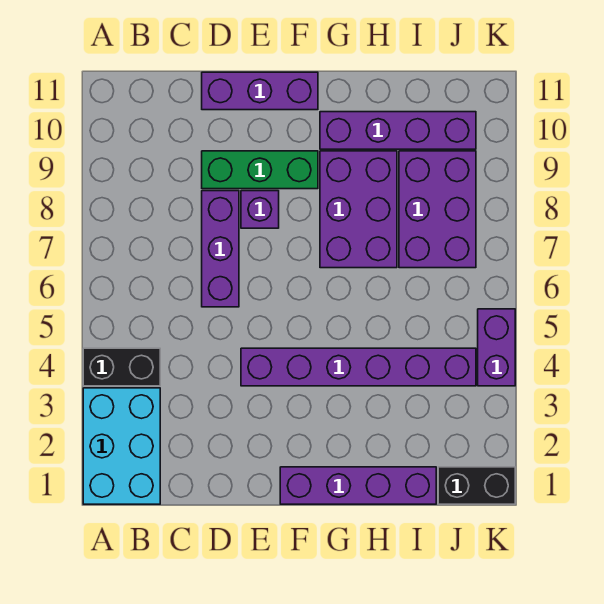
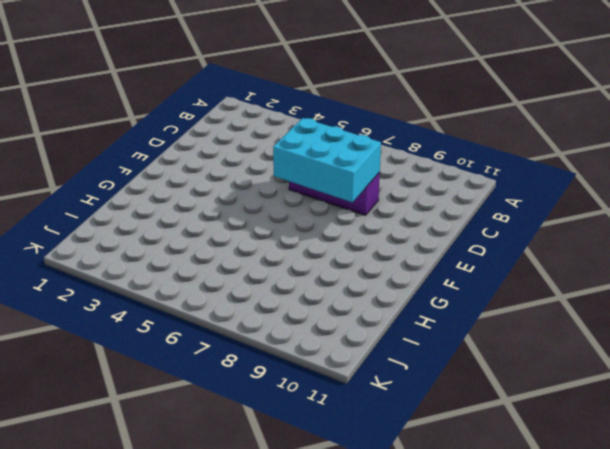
cyan brick D6:E8 level 2 -> cyan brick A1:B3 level 1
none -> black brick A4:B4 level 1
none -> green brick D9:F9 level 1
none -> purple brick D11:F11 level 1

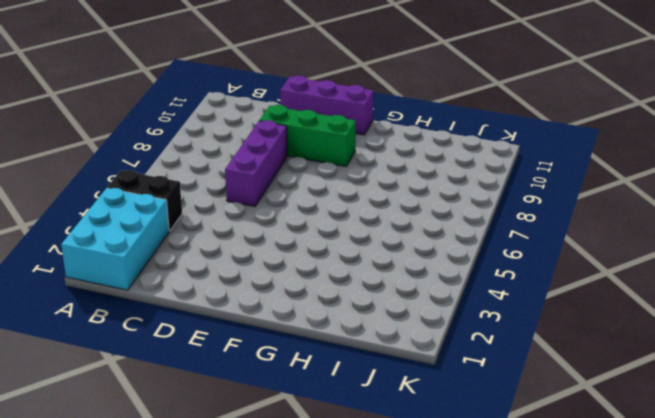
none -> purple brick E4:J4 level 1
none -> purple brick E8 level 1
none -> purple brick F1:I1 level 1

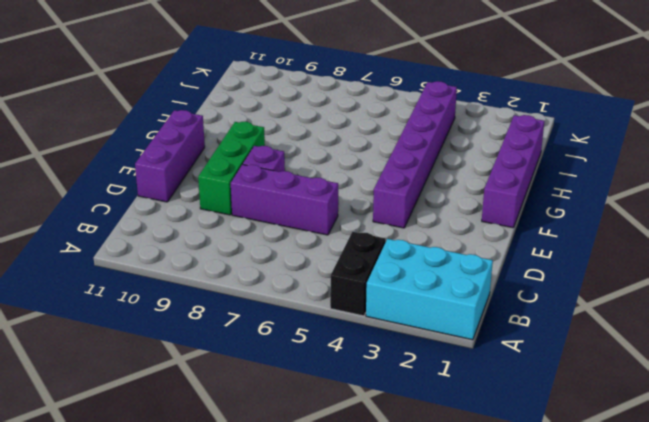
none -> purple brick G7:H9 level 1
none -> purple brick G10:J10 level 1
none -> purple brick I7:J9 level 1

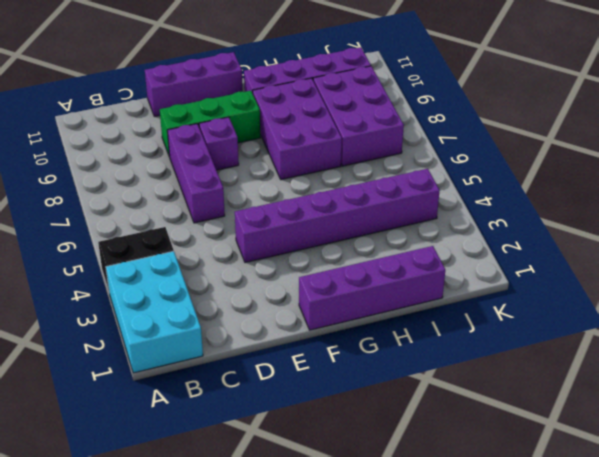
none -> black brick J1:K1 level 1
none -> purple brick K4:K5 level 1

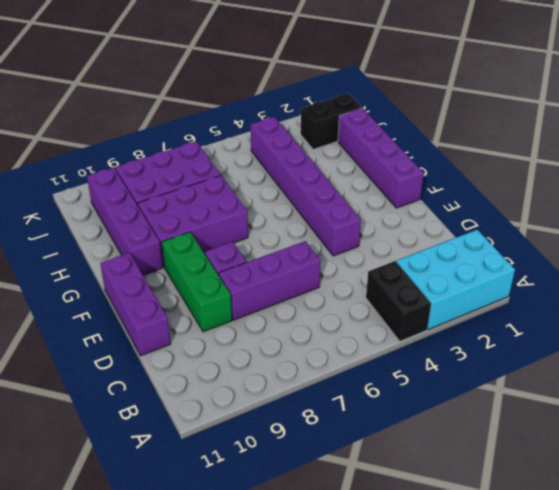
black brick J1:J2 level 1 -> black brick J1:K1 level 1
none -> purple brick K4:K5 level 1

